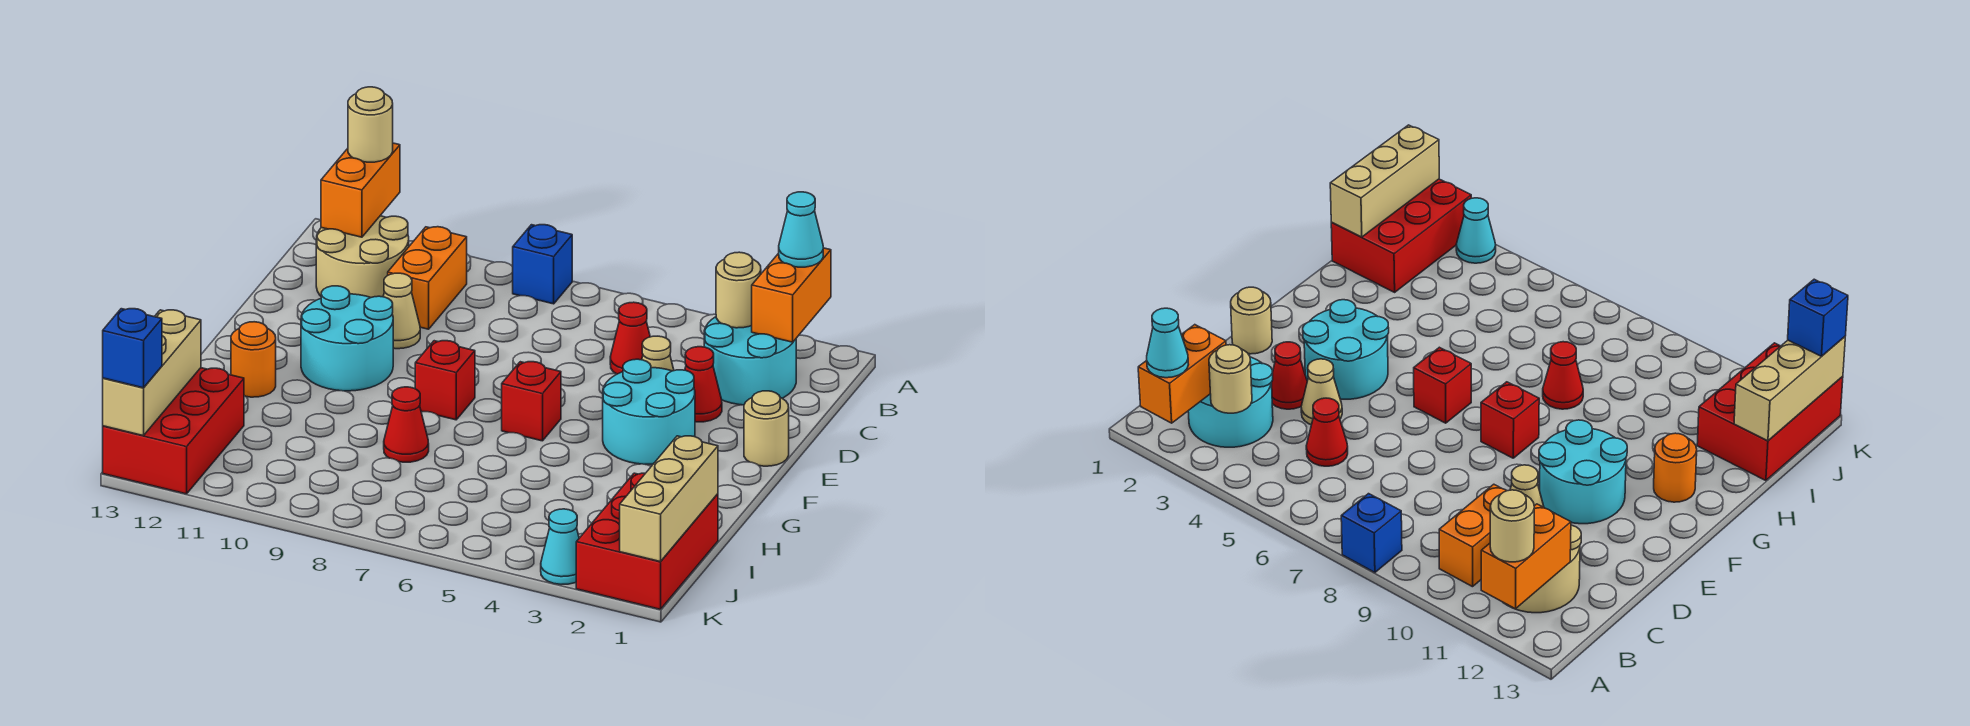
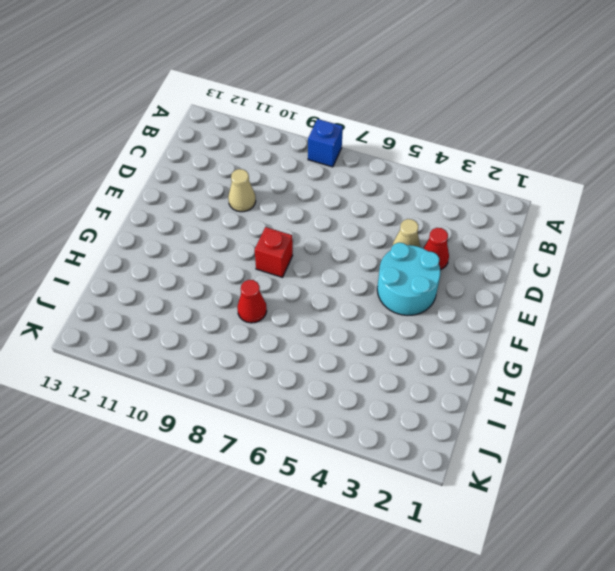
none -> cyan round brick B2:C3 level 1
none -> orange brick B10:C10 level 1
none -> tan round brick B11:C12 level 1

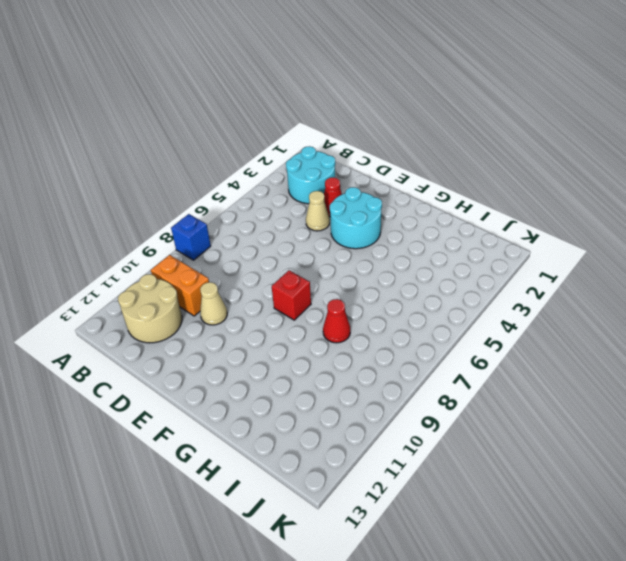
none -> red cone C5 level 1
none -> tan round brick E1 level 1
none -> cyan round brick E10:F11 level 1

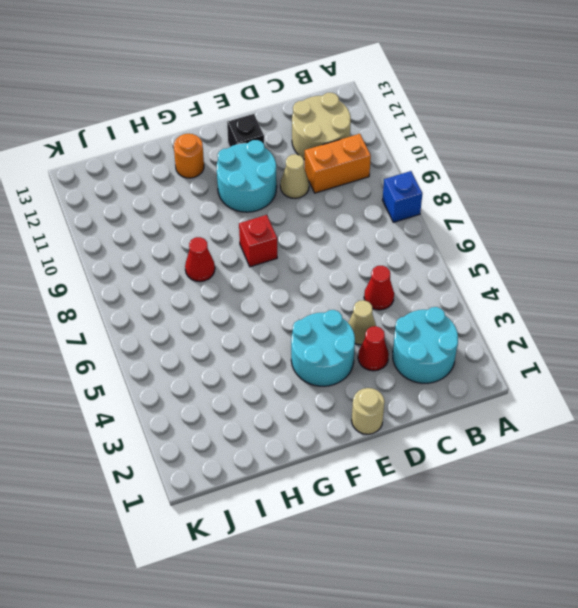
black brick E12 level 1 -> none
none -> red brick F6 level 1
none -> red brick I1:K2 level 1
none -> red brick I12:K13 level 1

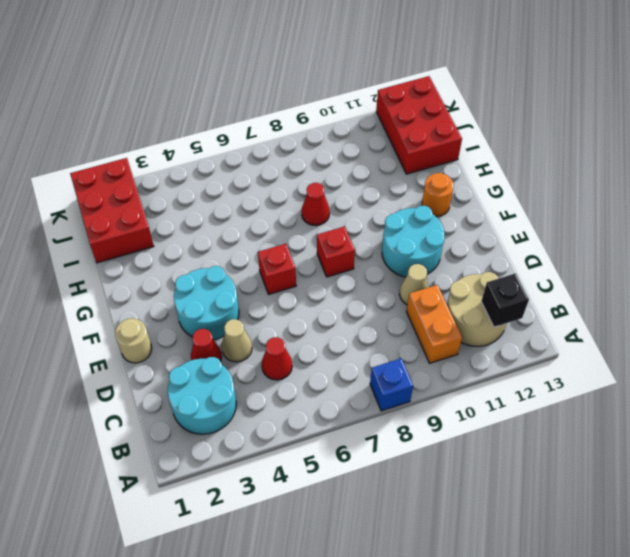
black brick B12 level 2 -> orange brick A12:B12 level 2
none -> cyan cone K3 level 1
none -> orange brick A2:B2 level 2
none -> tan round brick B3 level 2

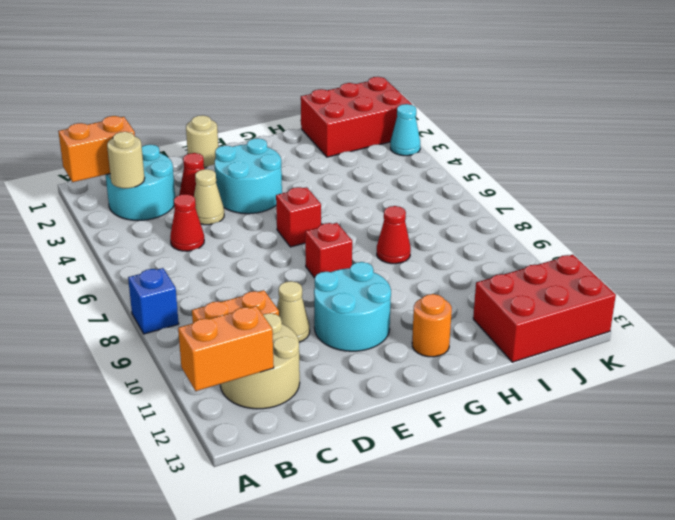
none -> tan brick I1:K1 level 2
none -> tan brick I13:K13 level 2
none -> cyan cone A2 level 3

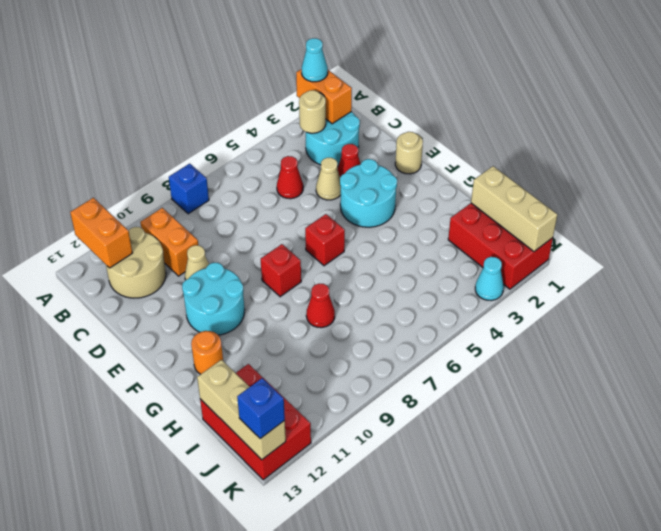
none -> tan round brick A12 level 3

